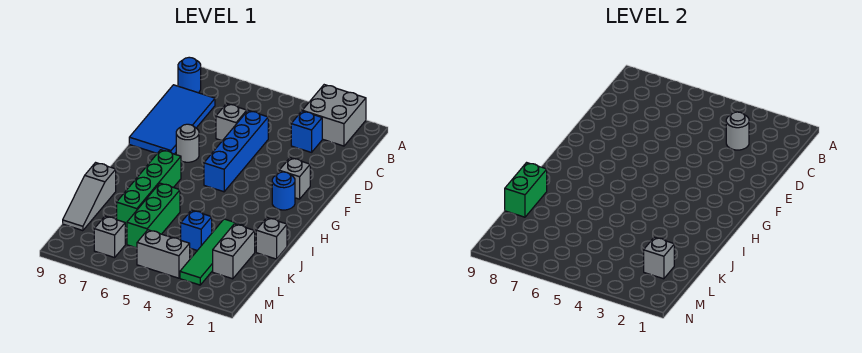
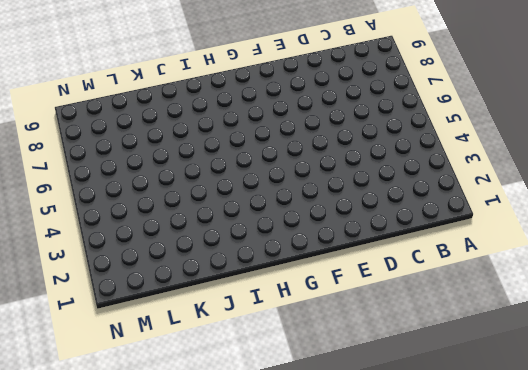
none -> grey brick A2:B3 level 1
none -> blue round brick B9 level 1
none -> blue brick C3 level 1

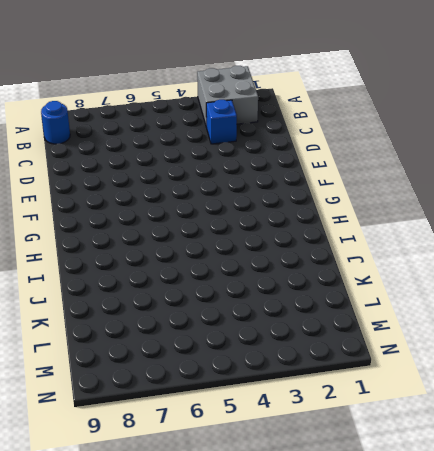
none -> blue tile C8:F9 level 1
none -> blue brick D5:G5 level 1
none -> grey brick D6 level 1

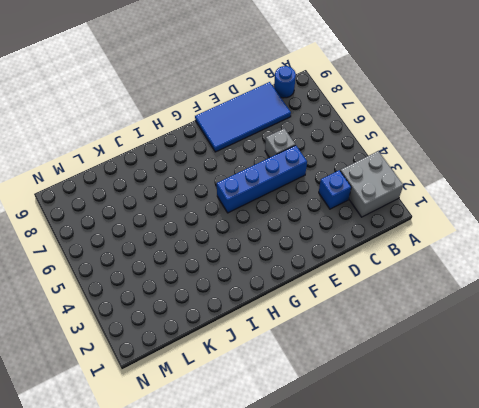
none -> grey brick F2 level 1
none -> grey round brick F7 level 1
none -> blue round brick G2 level 1

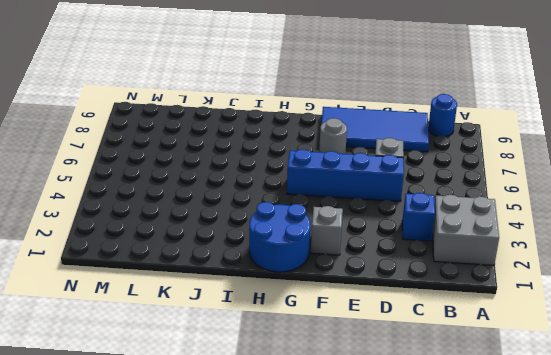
blue round brick G1:H2 level 1 -> blue round brick G2 level 1
none -> green brick H7:K7 level 1
none -> grey brick J1 level 1
none -> green tile J3:M3 level 1

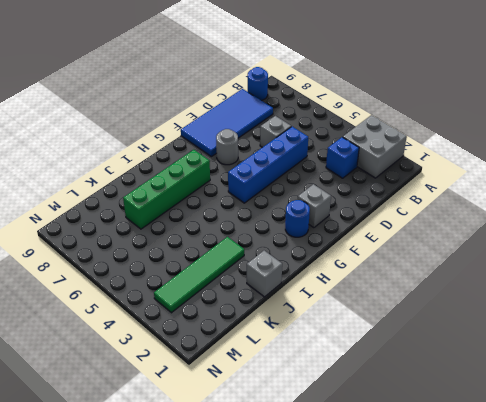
none -> green brick J6:L6 level 1
none -> grey slope J9:L9 level 1 top J
none -> grey brick K2:L2 level 1

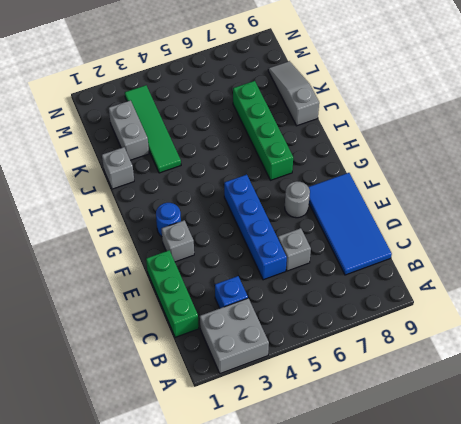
green brick C1:E1 level 1 -> green brick J6:L6 level 1
none -> blue round brick B9 level 1
none -> blue brick K4 level 1
none -> grey brick M4:M5 level 1

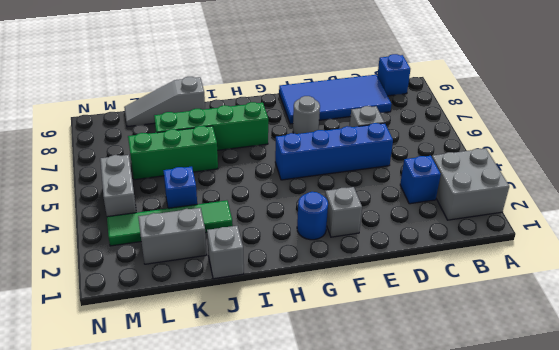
blue brick B9 level 1 -> blue round brick B9 level 1
none -> grey brick M7 level 1
none -> grey round brick C3 level 2
none -> green brick J9:K9 level 2

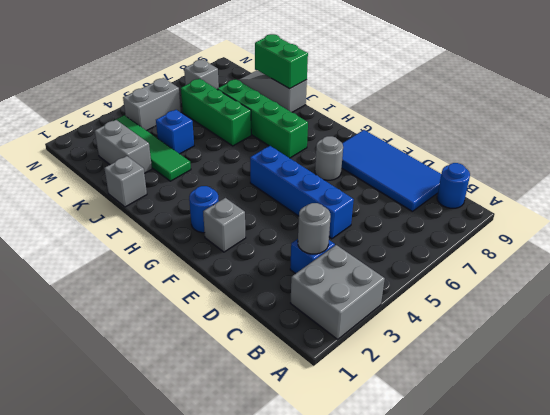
none -> grey brick D6 level 1
none -> grey brick L2 level 2

